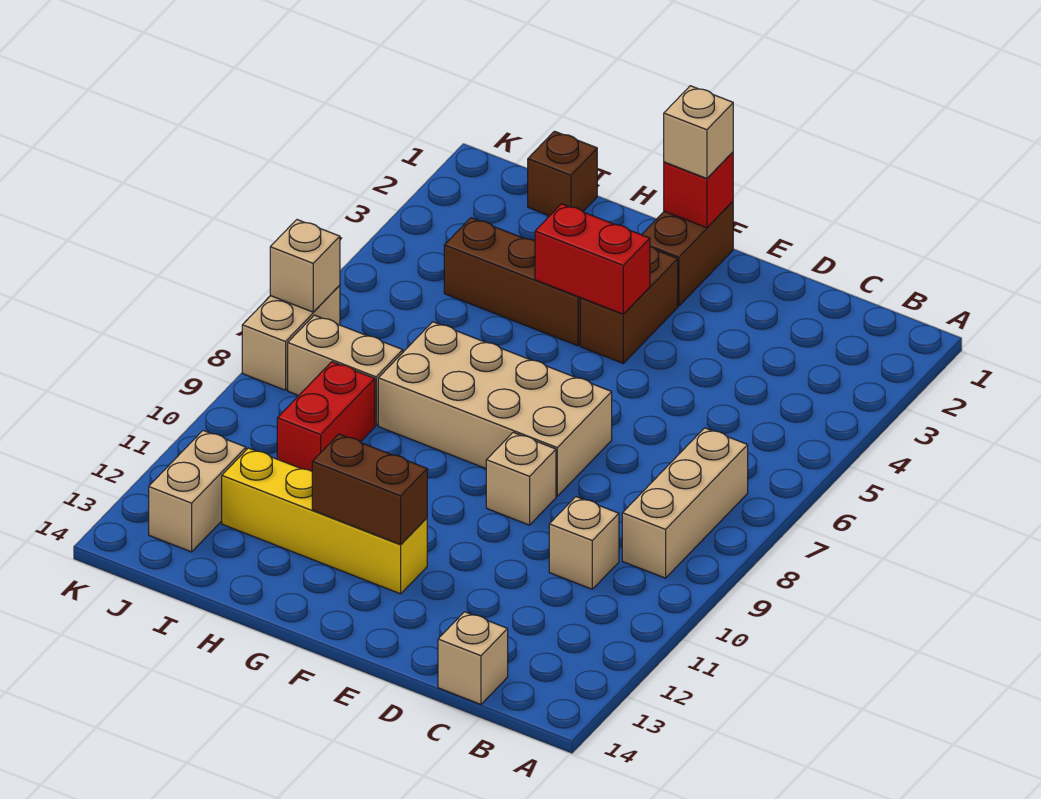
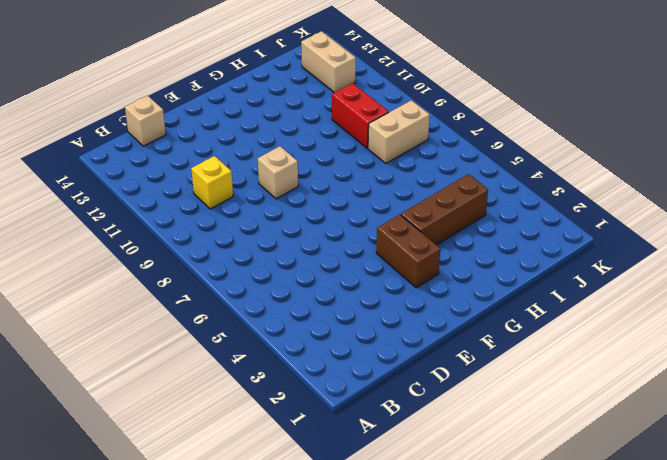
yellow brick C10 level 1 -> tan brick C10 level 1
none -> tan brick B7:B9 level 1
none -> tan brick E7:H8 level 1
none -> brown brick F1:F2 level 1

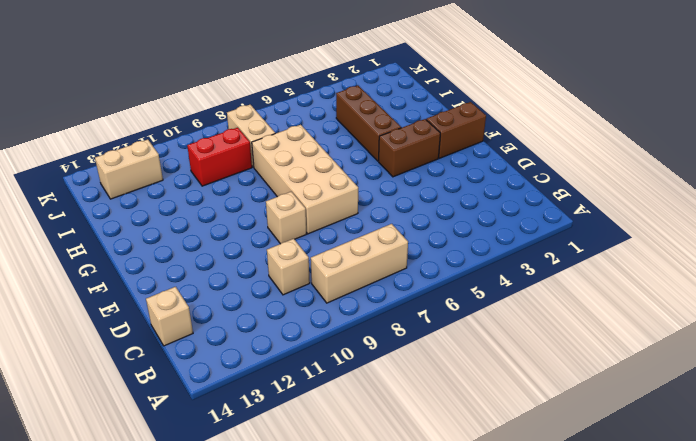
none -> yellow brick F12:I12 level 1
none -> brown brick I1 level 1
none -> tan brick K7:K8 level 1

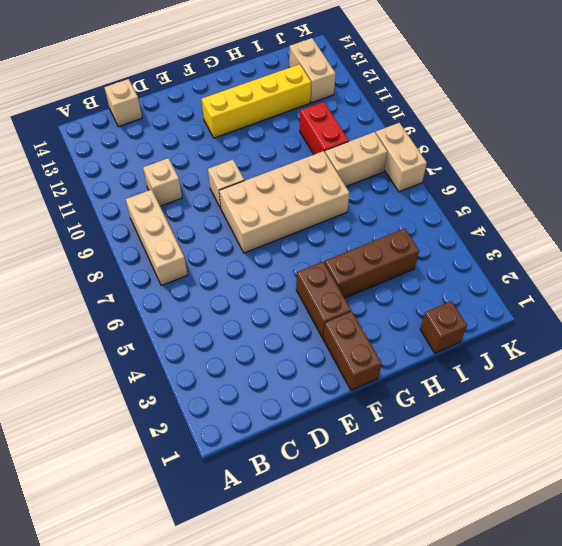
none -> red brick F1 level 2
none -> red brick F4:G4 level 2
none -> brown brick F12:G12 level 2

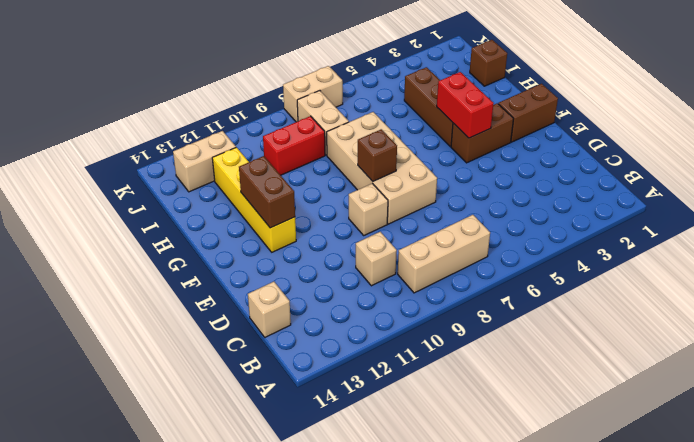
brown brick F8 level 2 -> none
none -> red brick F1 level 2
none -> tan brick K7 level 2
none -> tan brick F1 level 3

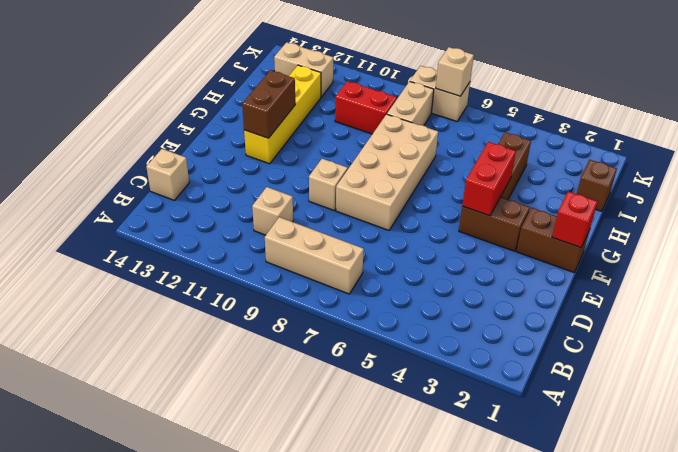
none -> tan brick F1 level 3

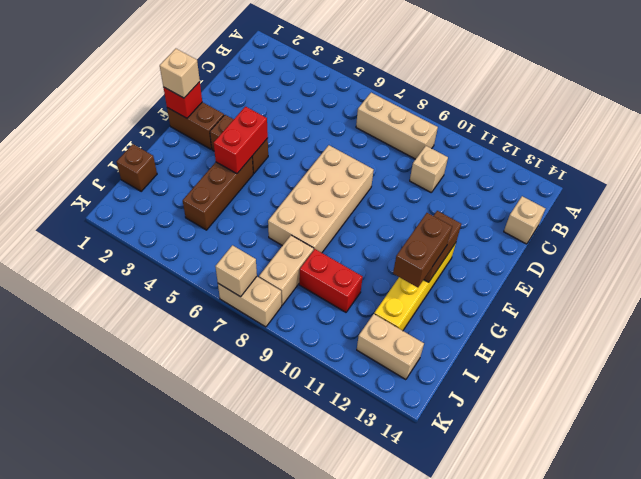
brown brick G12:H12 level 3 -> none
none -> tan brick E9 level 1

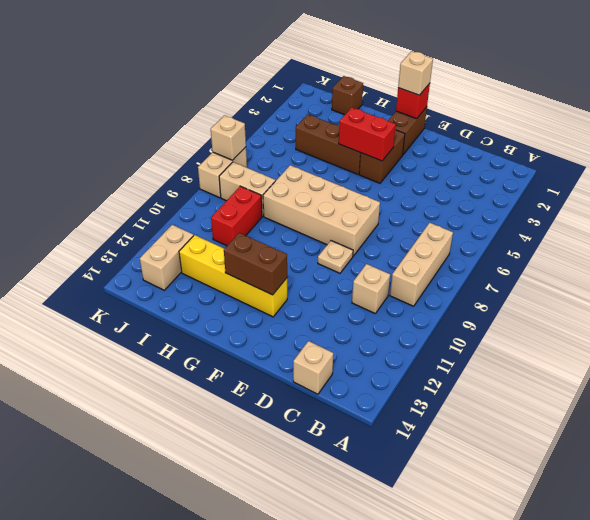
tan plate E9 level 1 -> tan brick E9 level 1

